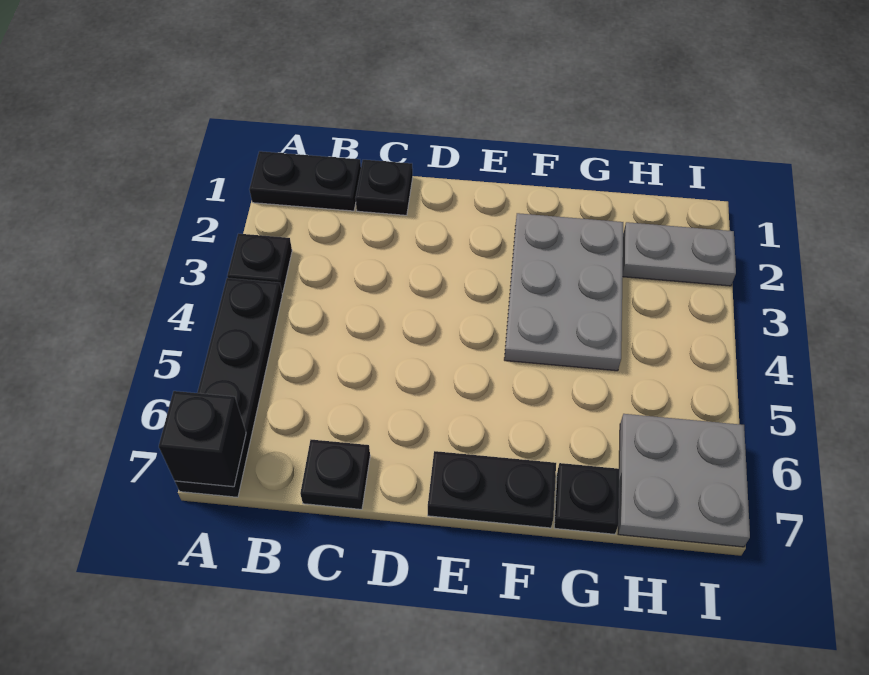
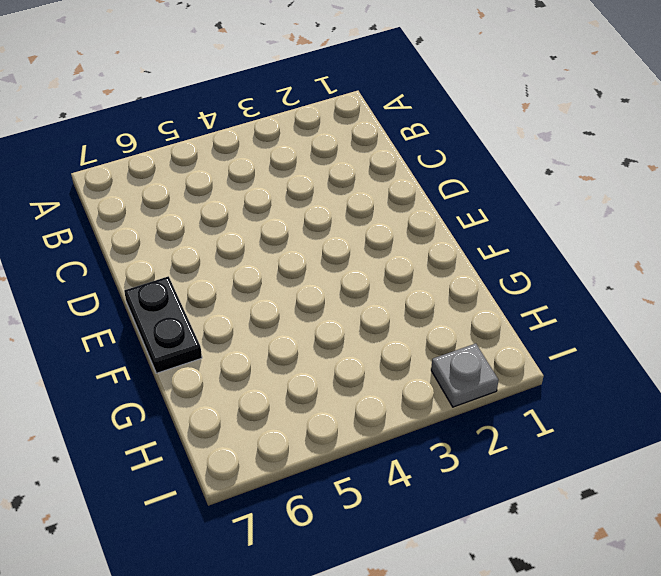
grey plate I2 level 1 -> grey plate H2:I2 level 1
none -> black plate A1:B1 level 1
none -> black plate A3 level 1

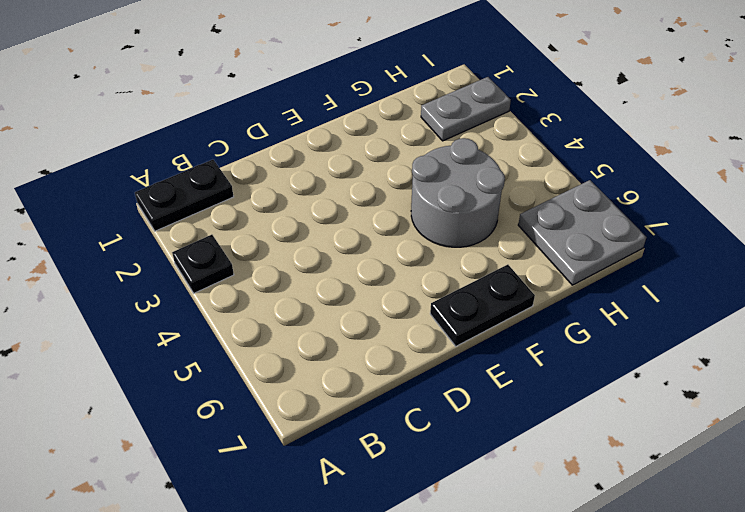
grey round brick F4:G5 level 1 -> grey plate F2:G4 level 1
none -> black plate A4:A7 level 1
none -> black plate C1 level 1

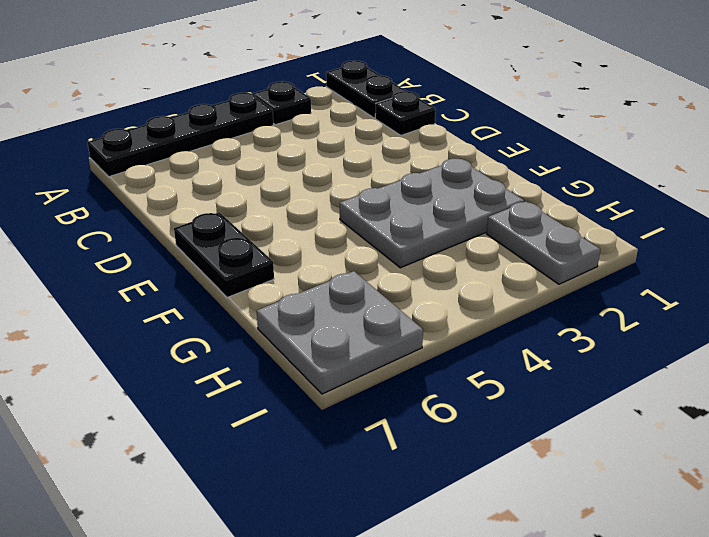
none -> black plate C7 level 1
none -> black plate G7 level 1

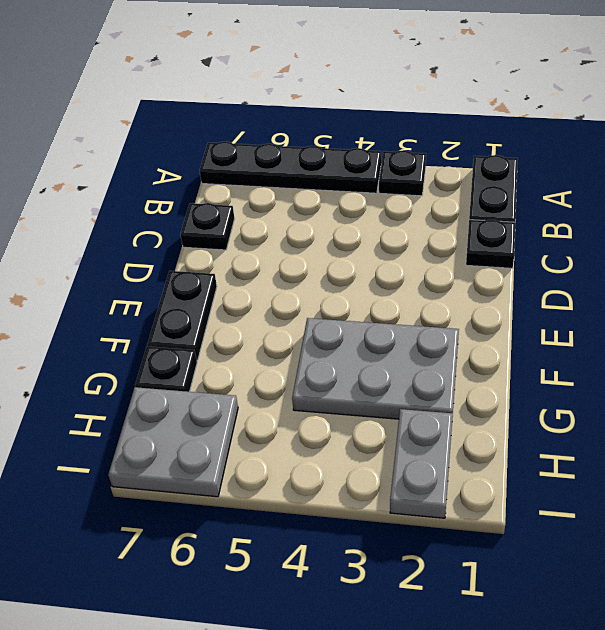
none -> black brick A7 level 2

